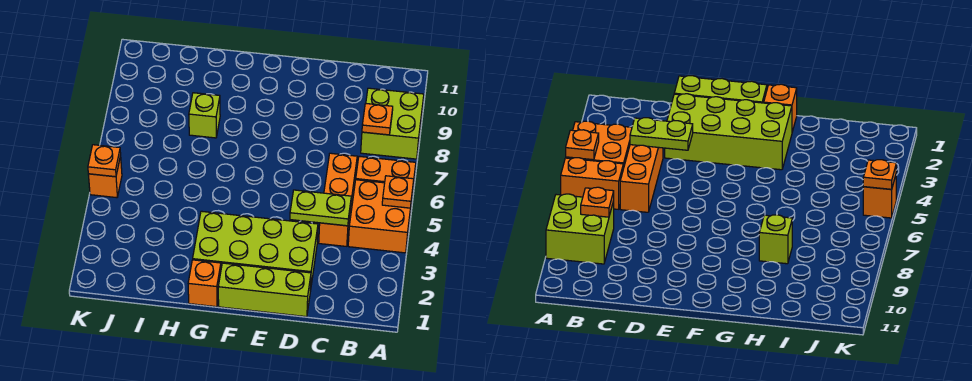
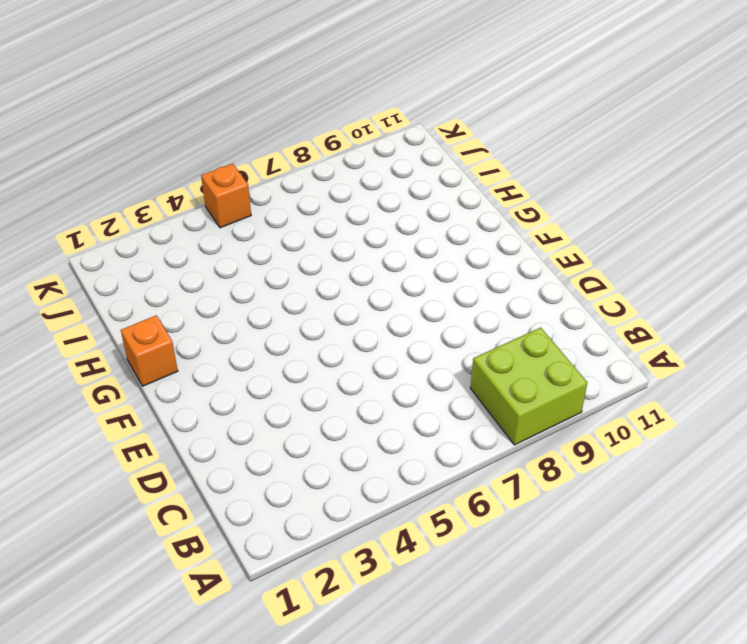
none -> orange brick A4:B5 level 1
none -> orange brick A6:B6 level 1
none -> orange brick C4:C6 level 1

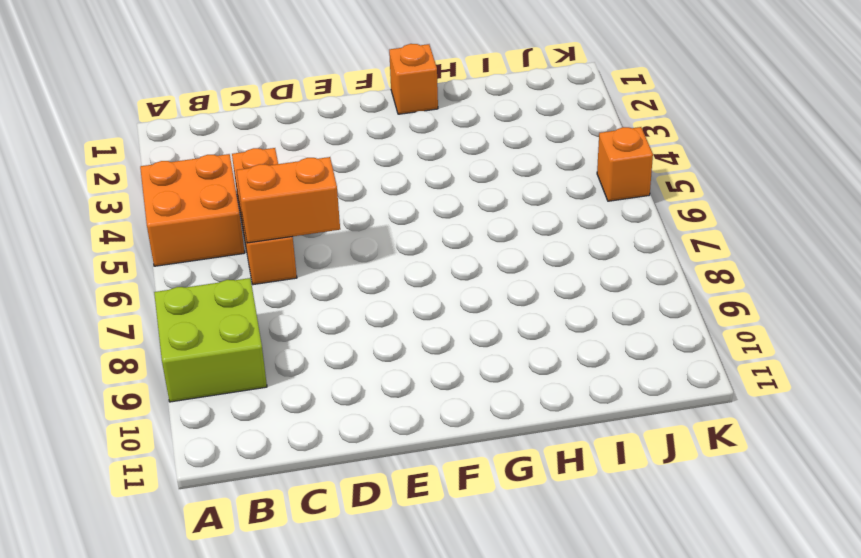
orange brick C6:D6 level 2 -> orange brick A6:B6 level 1
none -> lime brick D1:F1 level 1
none -> lime brick D2:G3 level 1
none -> lime brick H8 level 1

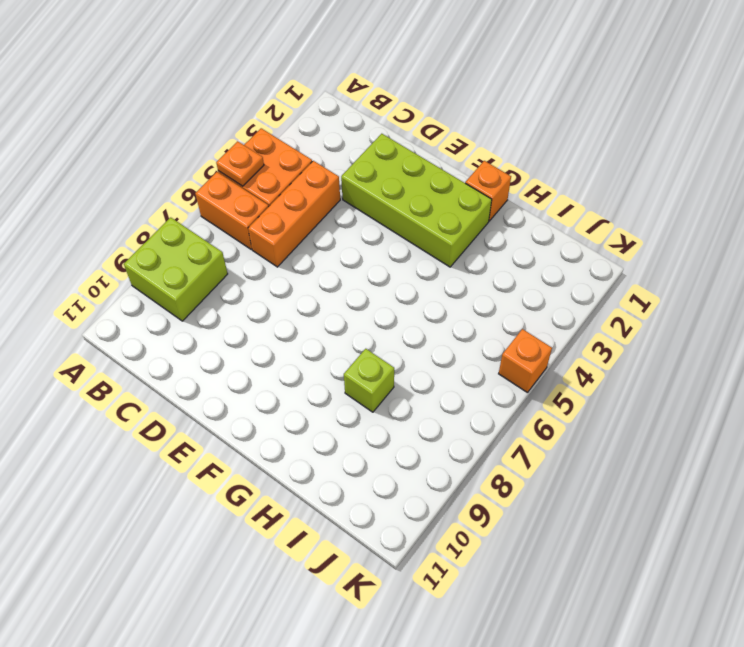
none -> lime brick D1:F1 level 1
none -> orange plate B8 level 2
none -> lime plate C4:D4 level 2

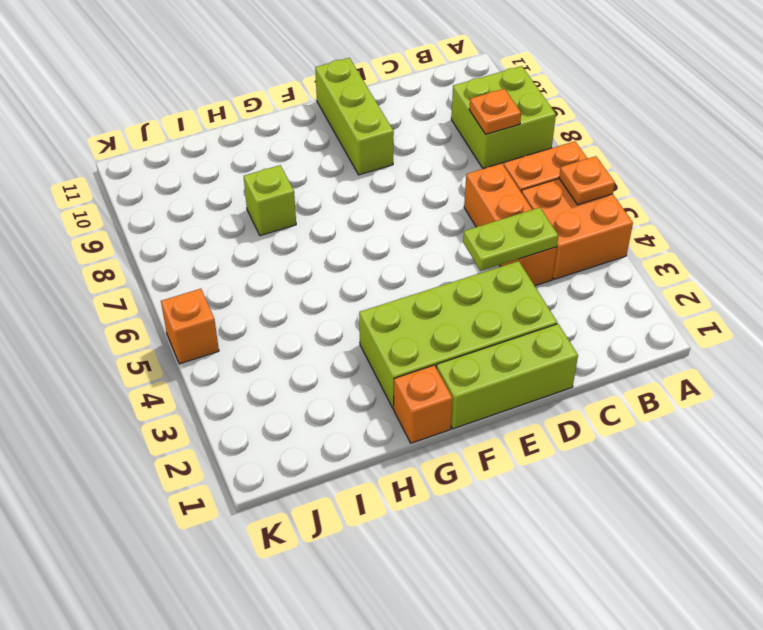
lime brick E9:E11 level 1 -> none
none -> orange plate K5 level 2

